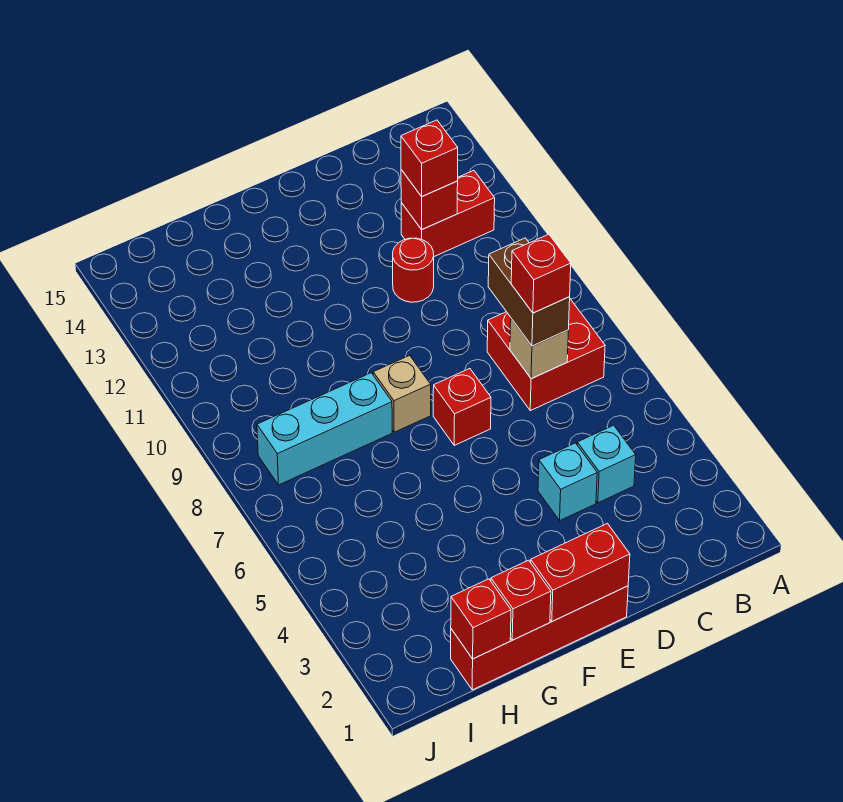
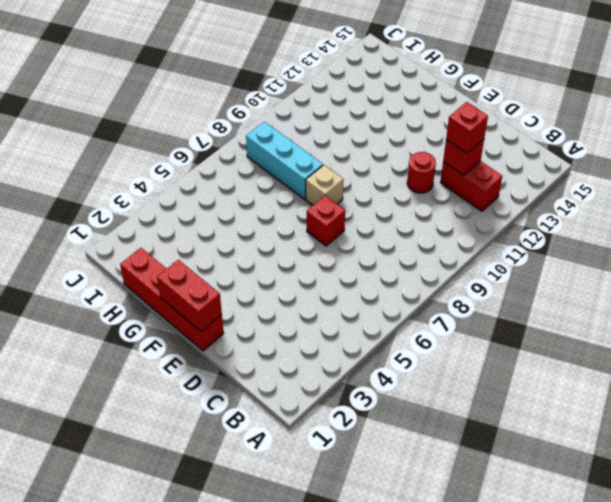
none -> red brick B7:C8 level 1
none -> cyan brick C4 level 1
none -> cyan brick D4 level 1

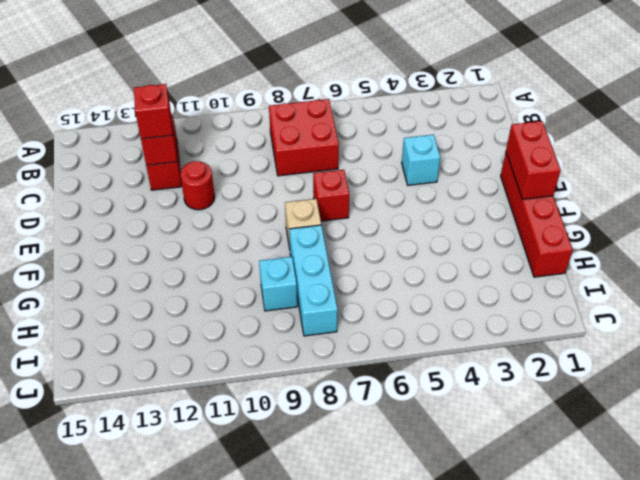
cyan brick H9 level 1 -> cyan brick C4 level 1
none -> tan brick C7 level 2
none -> red brick G1 level 2
none -> red brick H1 level 2

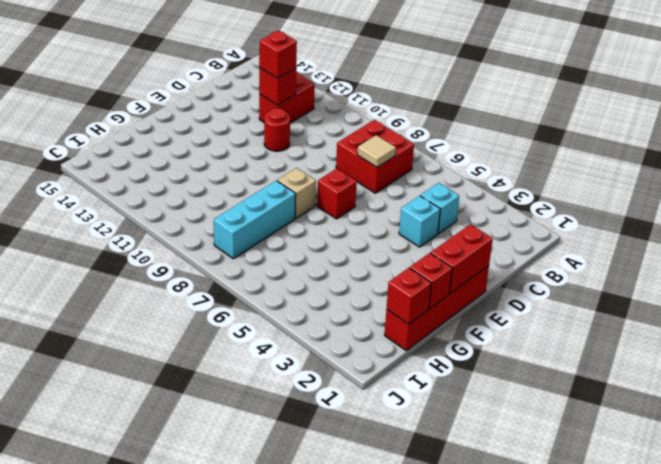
tan tile C7 level 2 -> tan brick C7 level 2
none -> brown brick C7:C8 level 3
none -> red brick C7 level 4

